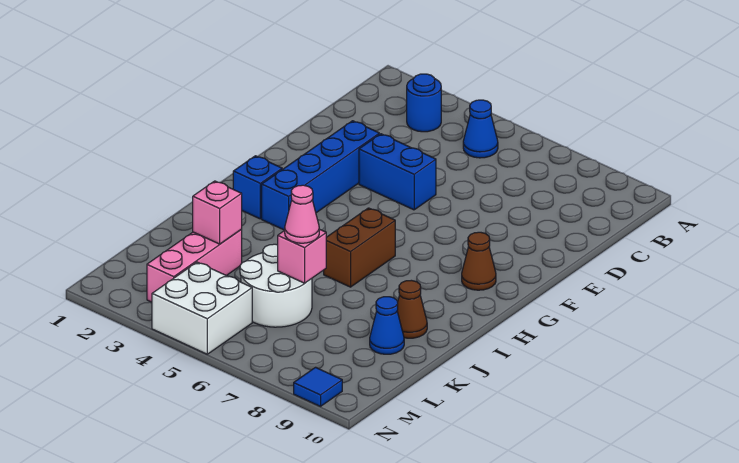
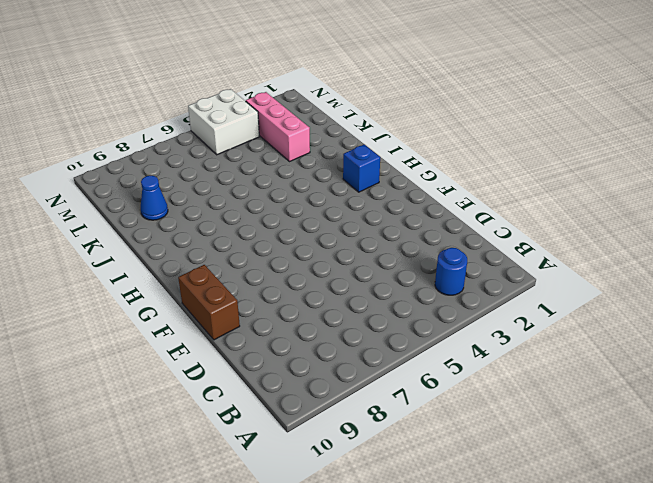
brown brick E10:F10 level 1 -> brown brick H6:I6 level 1
none -> blue cone B5 level 1
none -> blue brick E3:H3 level 1
none -> blue brick E4:E5 level 1

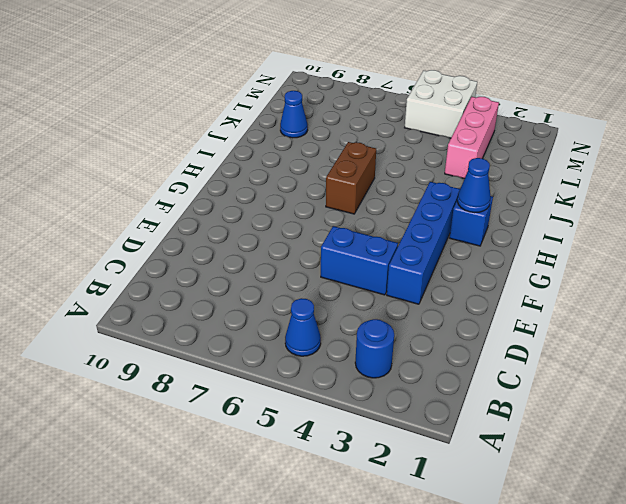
blue cone H2 level 2 -> none
none -> brown cone G9 level 1
none -> brown cone J9 level 1
none -> white round brick K5:L6 level 1

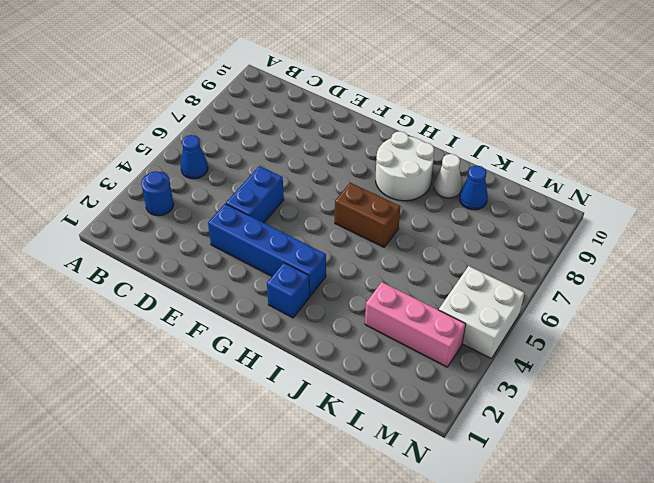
white round brick H8:I9 level 1 -> white round brick K5:L6 level 1
white cone J9 level 1 -> brown cone J9 level 1
none -> brown cone G9 level 1
none -> blue tile N9 level 1
none -> pink brick K3 level 2

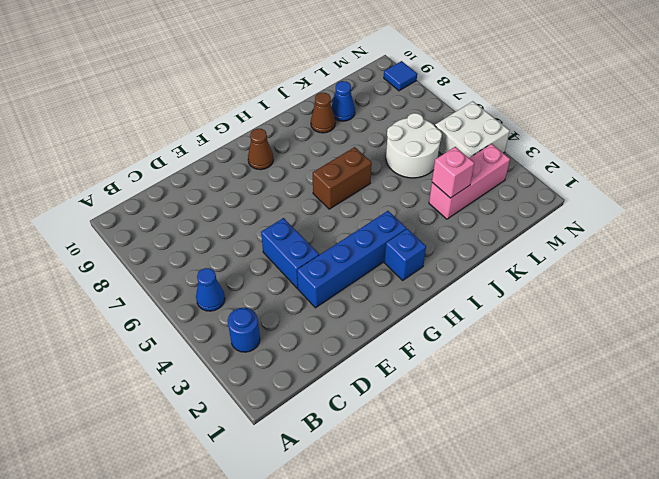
none -> pink brick K6 level 2
none -> pink cone K6 level 3

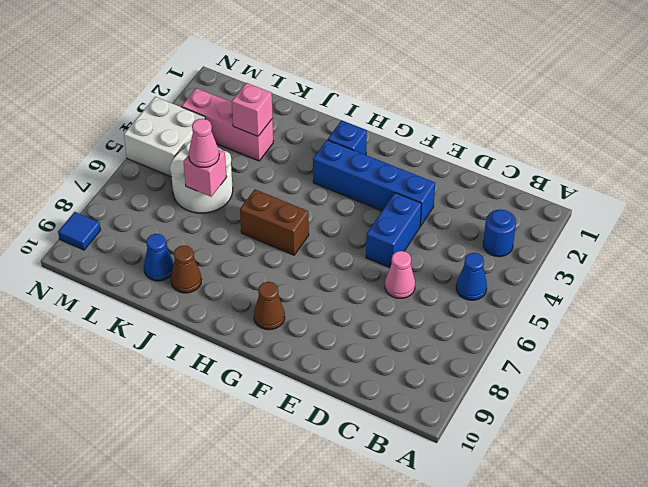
pink cone D6 level 1 -> none

